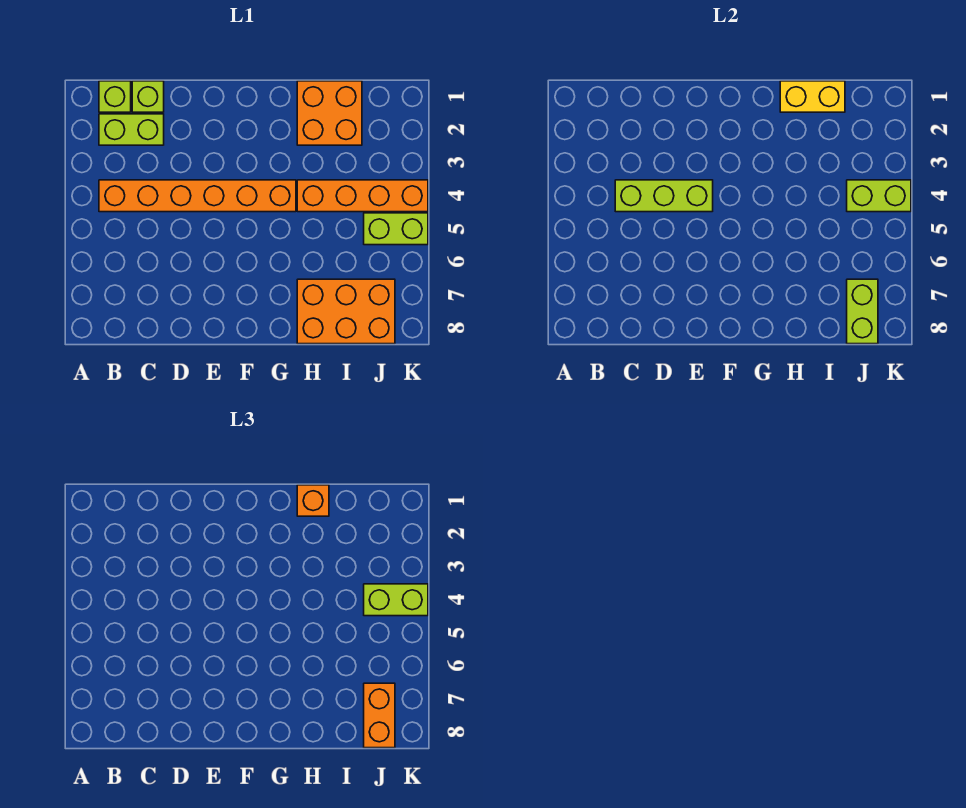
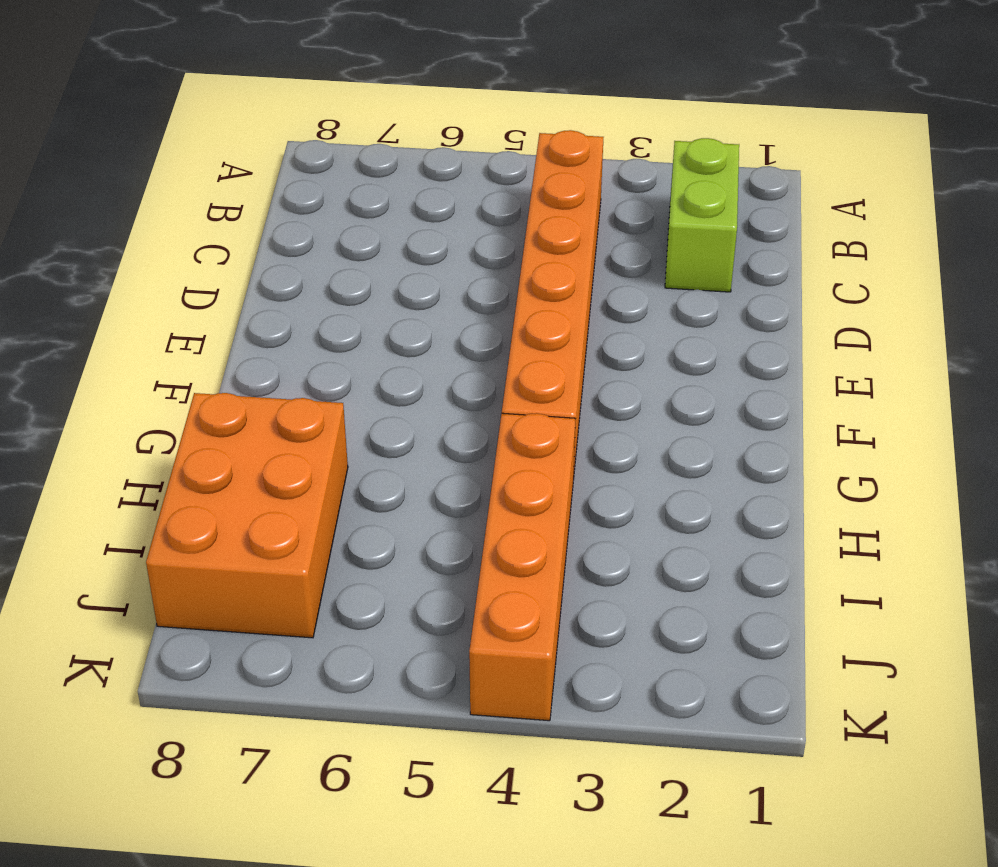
none -> lime brick B1 level 1
none -> lime brick C1 level 1
none -> orange brick H1:I2 level 1

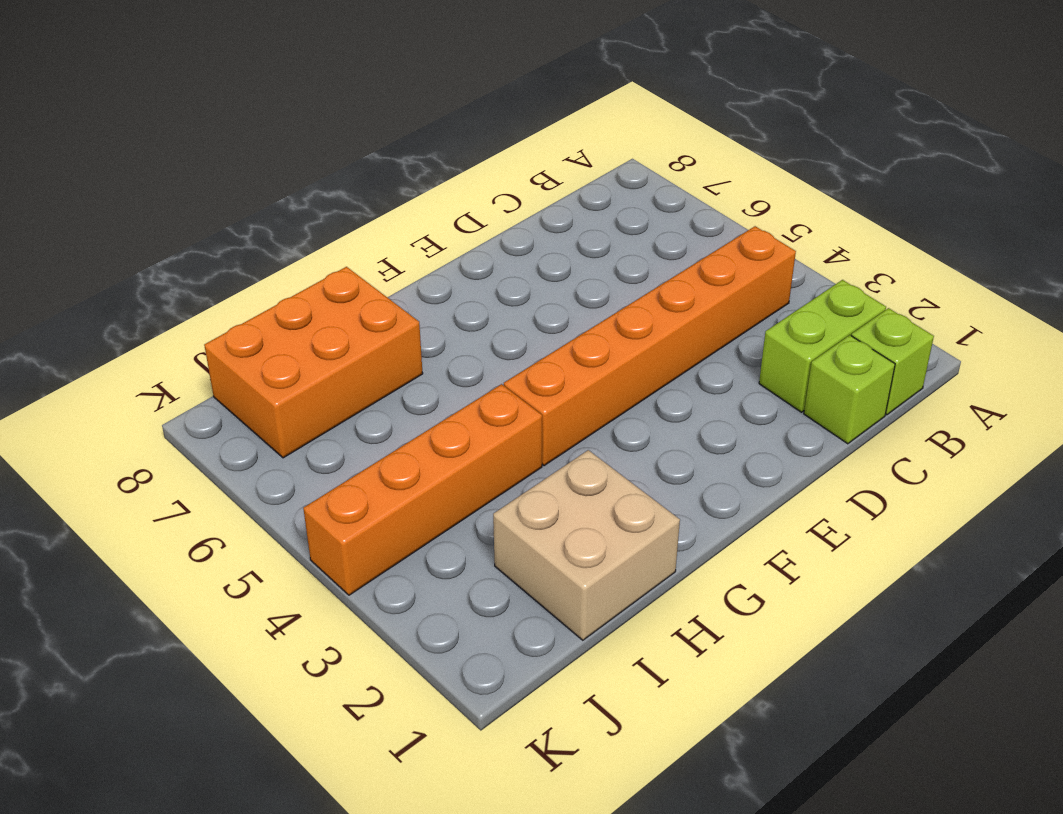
tan brick H1:I2 level 1 -> orange brick H1:I2 level 1
none -> lime brick J5:K5 level 1
none -> lime brick C4:E4 level 2
none -> yellow brick H1:I1 level 2

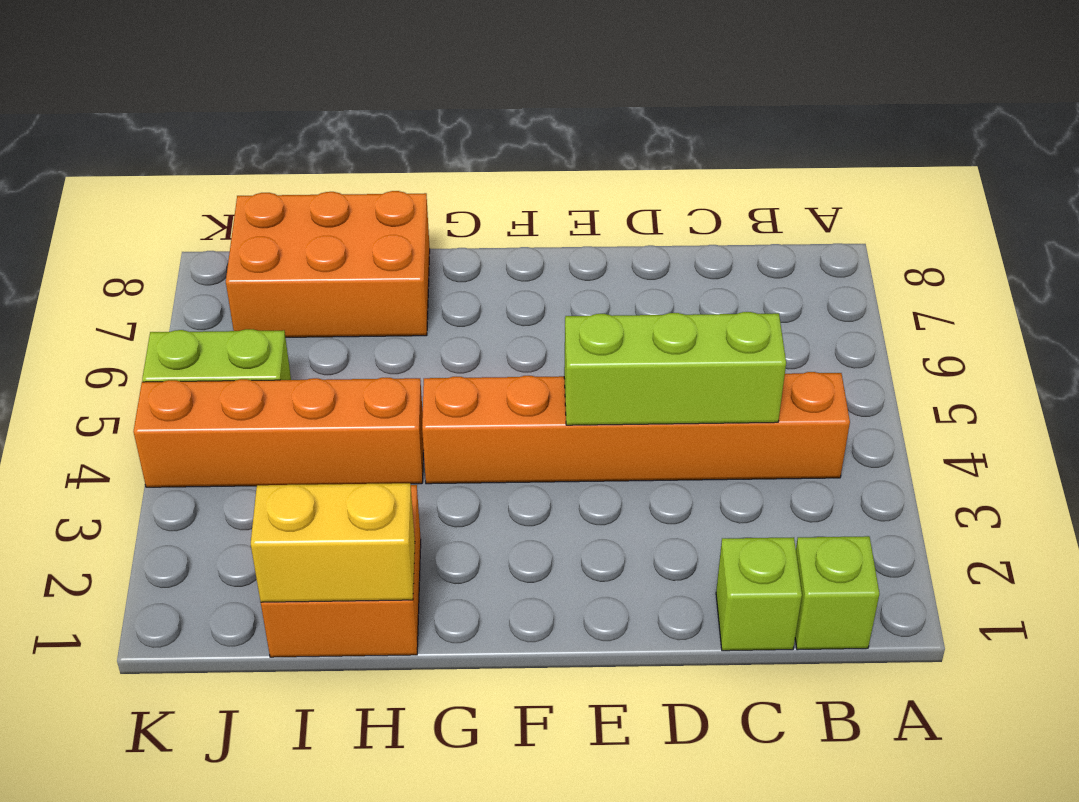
none -> lime brick B2:C2 level 1
none -> lime brick J4:K4 level 2
none -> lime brick J7:J8 level 2

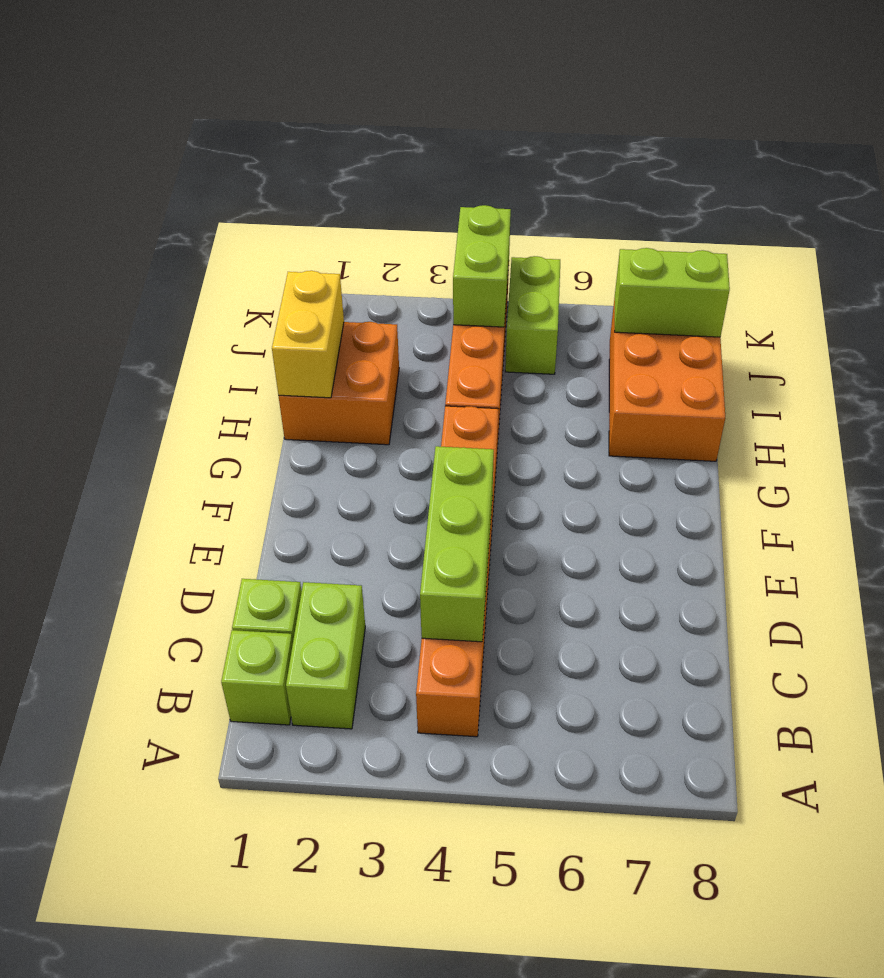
none -> orange brick H1 level 3
none -> lime brick J4:K4 level 3
none -> orange brick J7:J8 level 3

